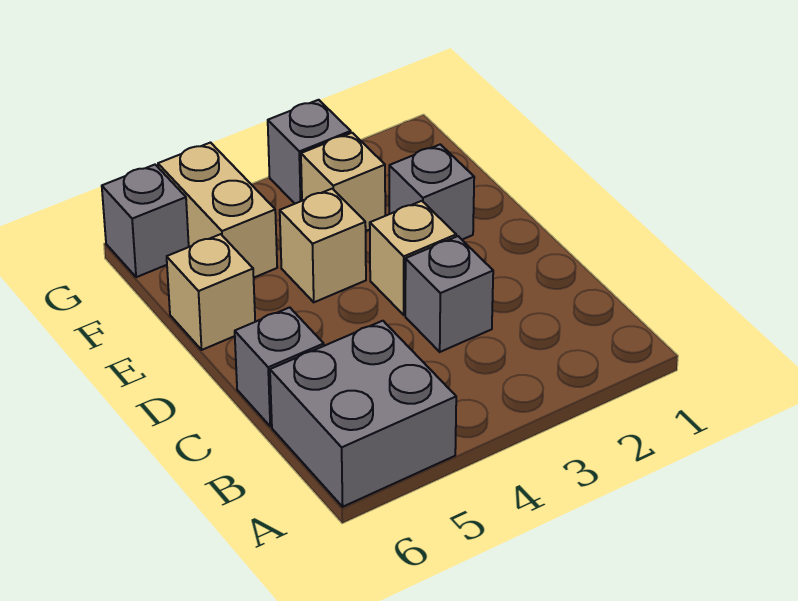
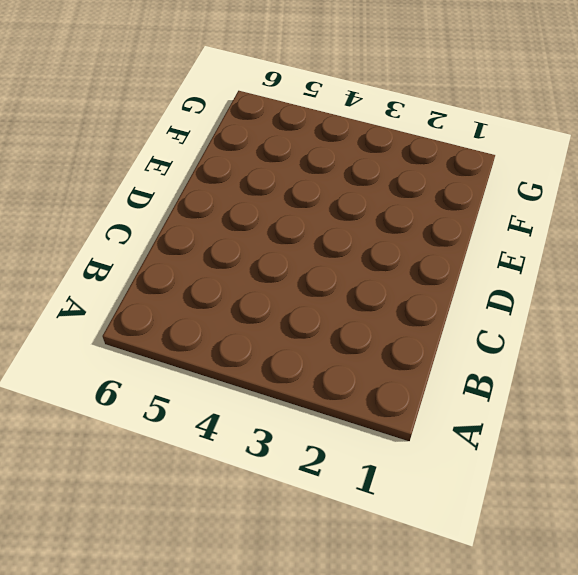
none -> grey brick A5:B6 level 1
none -> grey brick C3 level 1

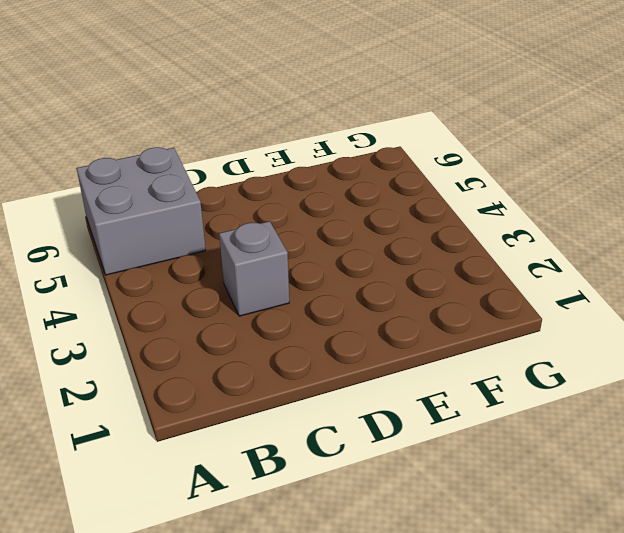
none -> grey brick C6 level 1
none -> tan brick D3 level 1

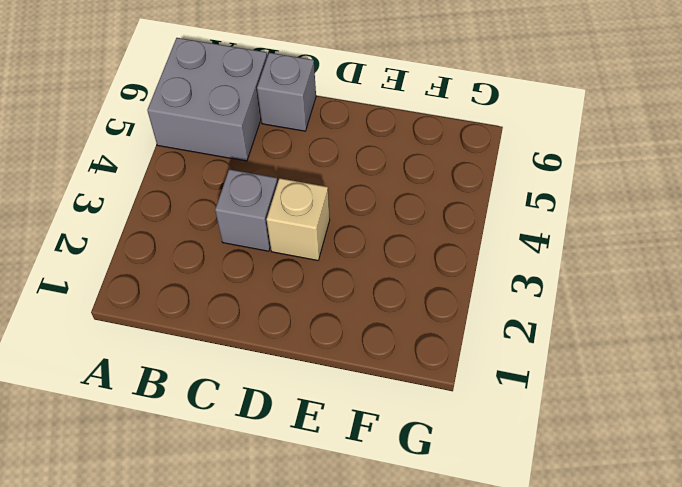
none -> grey brick E2 level 1
none -> tan brick E4 level 1

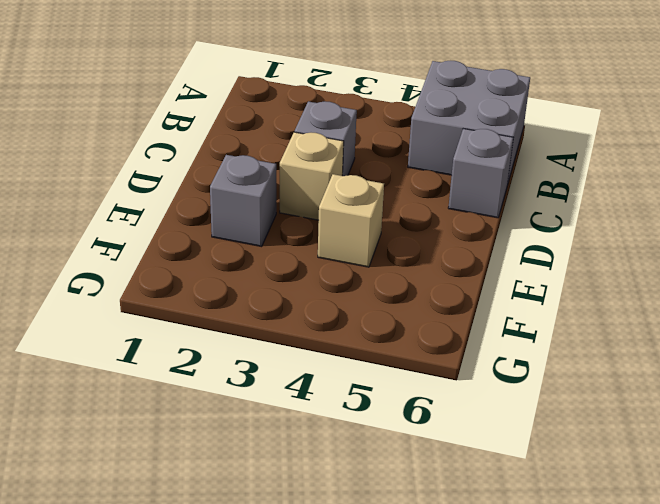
none -> tan brick E6 level 1
none -> tan brick F3 level 1

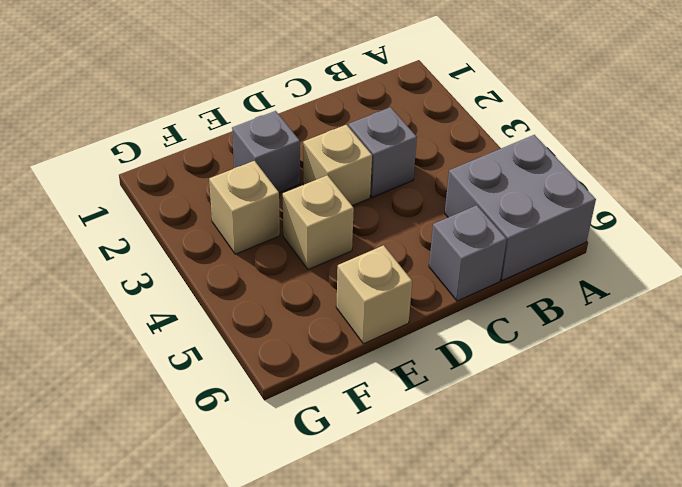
none -> tan brick F5:G5 level 1
none -> grey brick G3 level 1

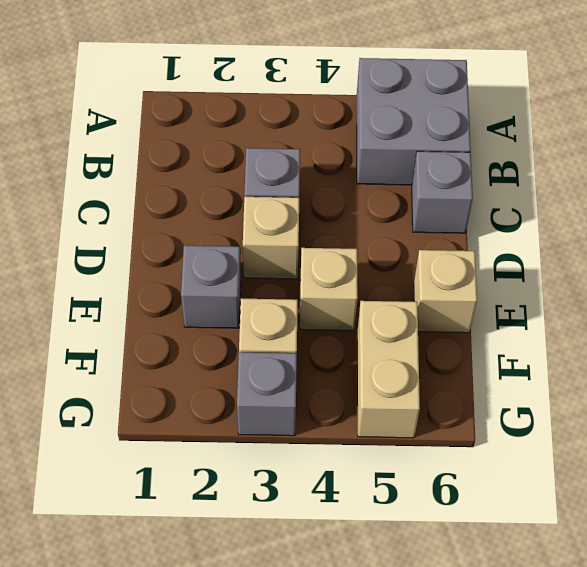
none -> grey brick G6 level 1

